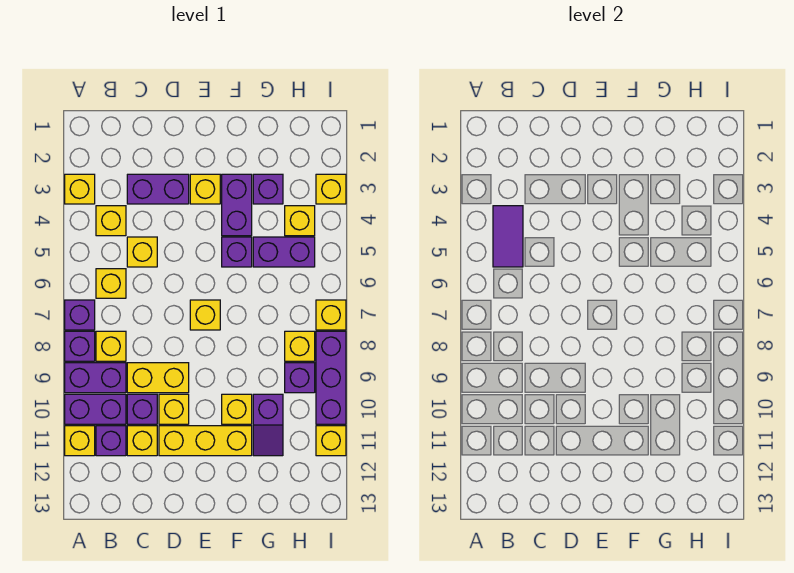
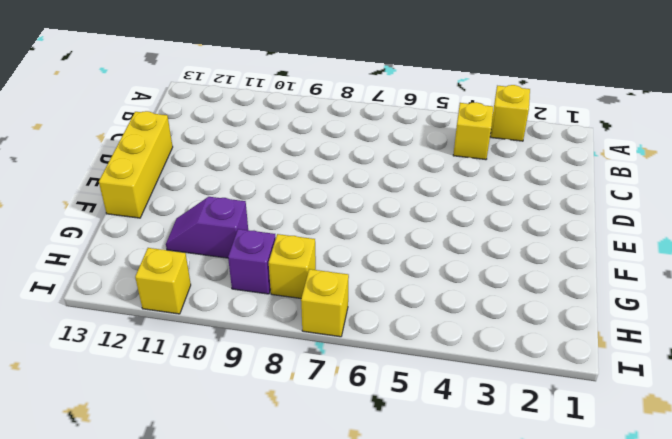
yellow brick D13:F13 level 1 -> yellow brick D11:F11 level 1
none -> purple brick A7 level 1
none -> purple brick A8 level 1
none -> purple brick A9:B9 level 1
none -> purple brick A10:B10 level 1

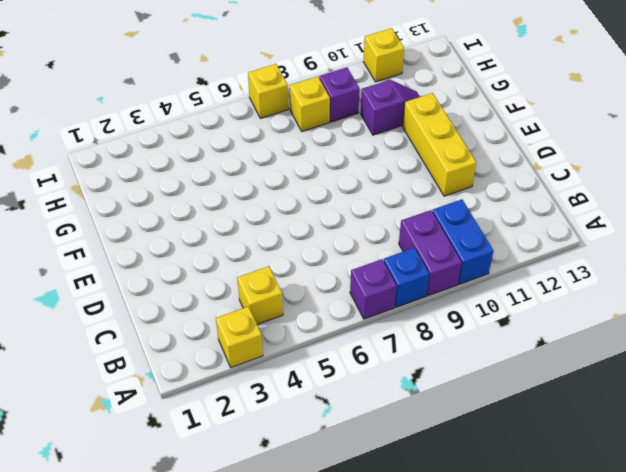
blue brick A8 level 1 -> purple brick A8 level 1
blue brick A10:B10 level 1 -> purple brick A10:B10 level 1
none -> yellow brick A11 level 1
none -> yellow brick B6 level 1
none -> yellow brick B8 level 1
none -> purple brick B11 level 1

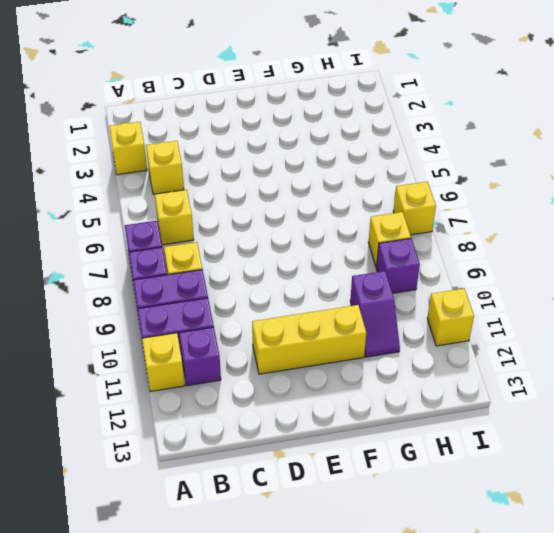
none -> purple brick C3:D3 level 1
none -> yellow brick C5 level 1
none -> yellow brick C9:D9 level 1
none -> purple brick C10 level 1

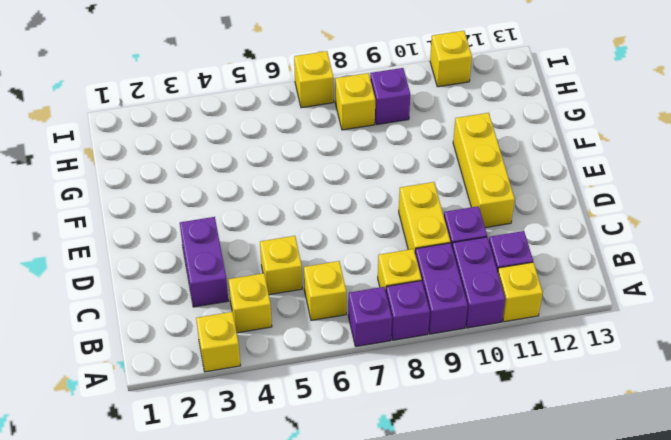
none -> yellow brick C11 level 1
none -> yellow brick D10 level 1
none -> yellow brick E3 level 1
none -> yellow brick E7 level 1

